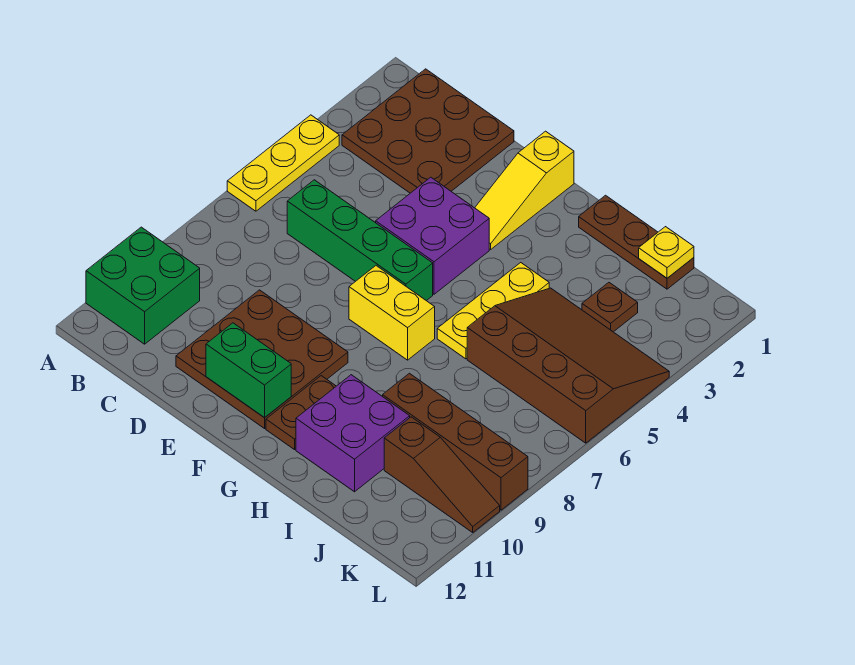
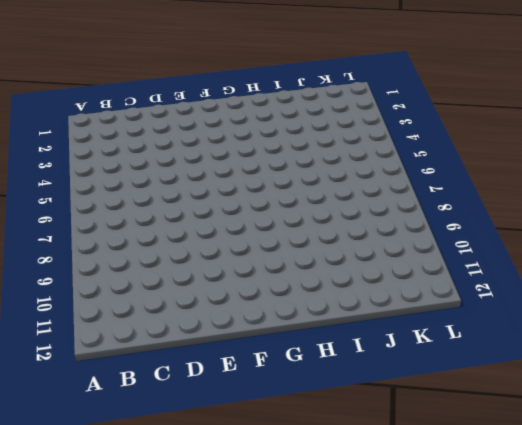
none -> yellow plate A4:A6 level 1
none -> green brick A10:B11 level 1
none -> brown plate B1:D3 level 1

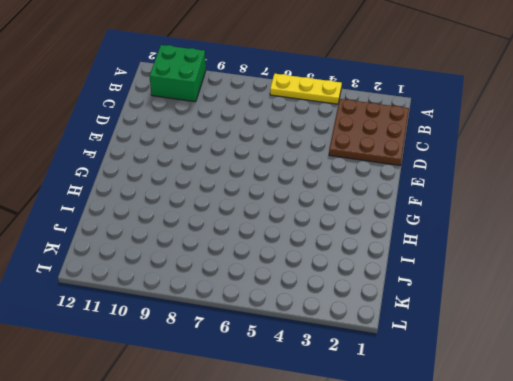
none -> green brick C6:F6 level 1
none -> brown plate D9:F11 level 1
none -> purple brick E4:F5 level 1

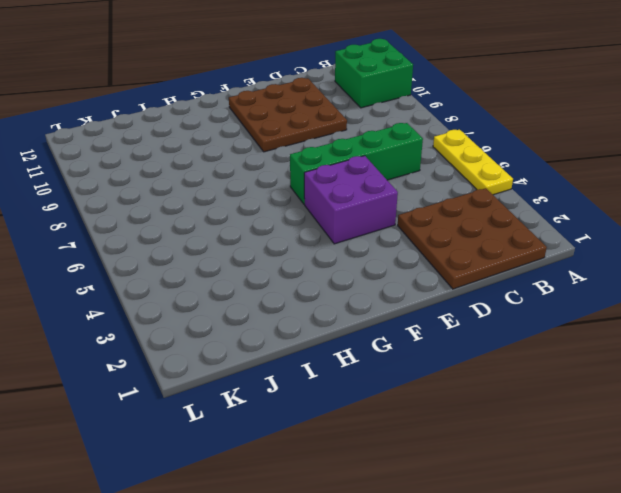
none -> yellow slope F1:F3 level 1 top 1
none -> yellow brick F7:G7 level 1
none -> brown plate G10:G11 level 1

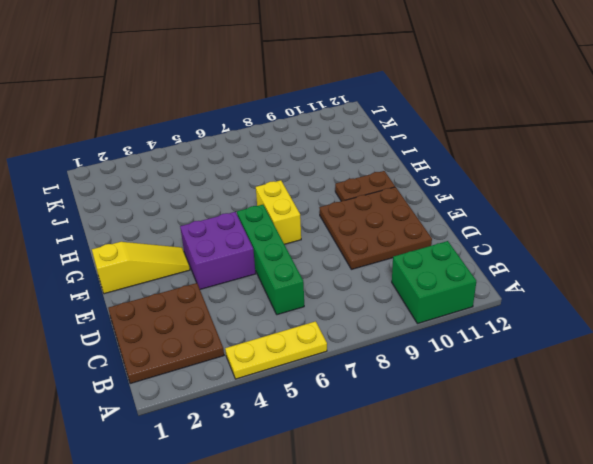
none -> brown plate H1:J1 level 1
none -> yellow plate H4:H6 level 1
none -> purple brick H10:I11 level 1

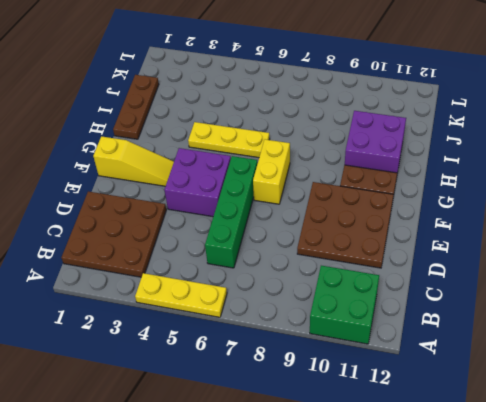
none -> brown slope I4:L6 level 1 top 6
none -> brown brick I9:L9 level 1
none -> brown plate J3 level 1

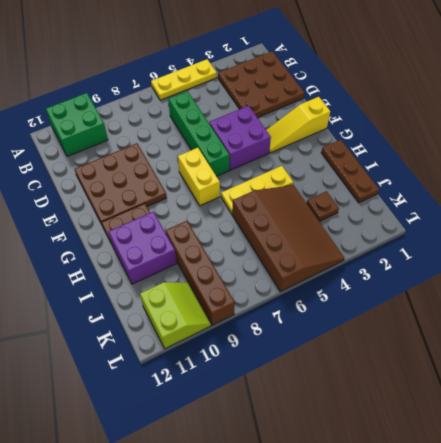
lime slope K10:L11 level 1 top 11 -> brown slope J10:L10 level 1 top J
none -> green brick E11:F11 level 2
none -> yellow plate J1 level 2

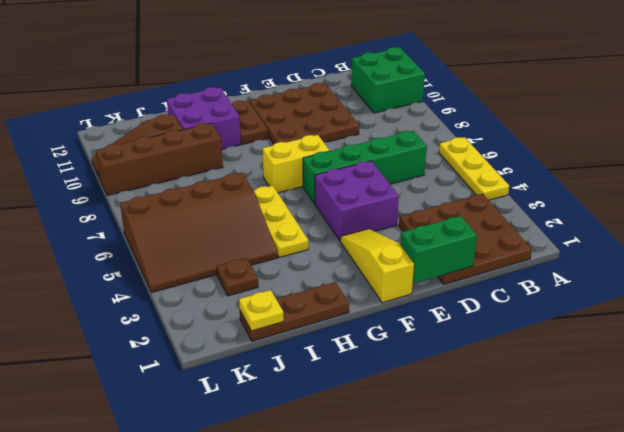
green brick D1:E1 level 2 -> green brick E11:F11 level 2

